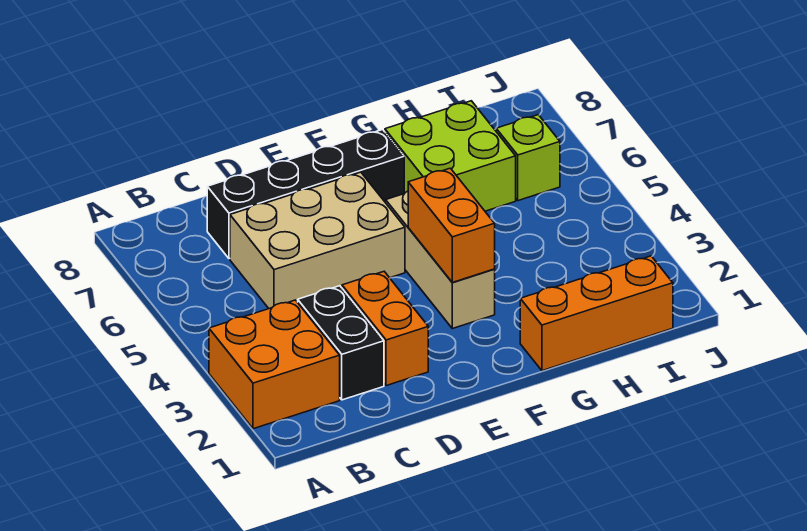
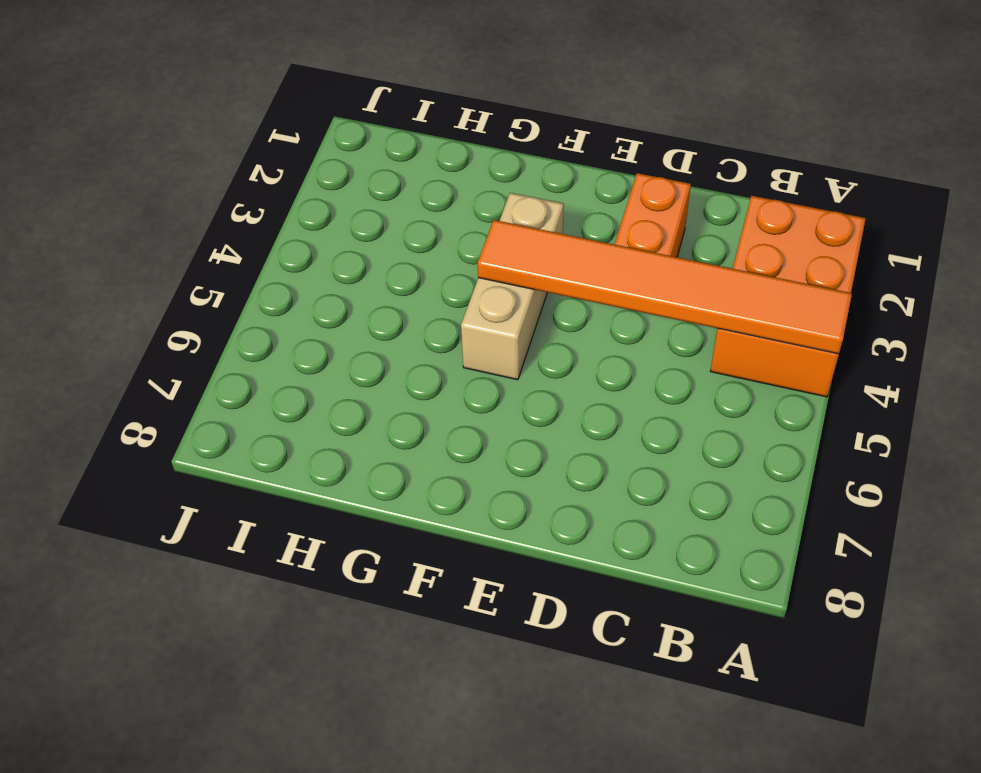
orange brick A2:B4 level 1 -> orange brick A2:B3 level 1
orange tile A4:F4 level 2 -> orange brick F3:F4 level 2
none -> black brick C2:C3 level 1
none -> tan brick C5:E6 level 1

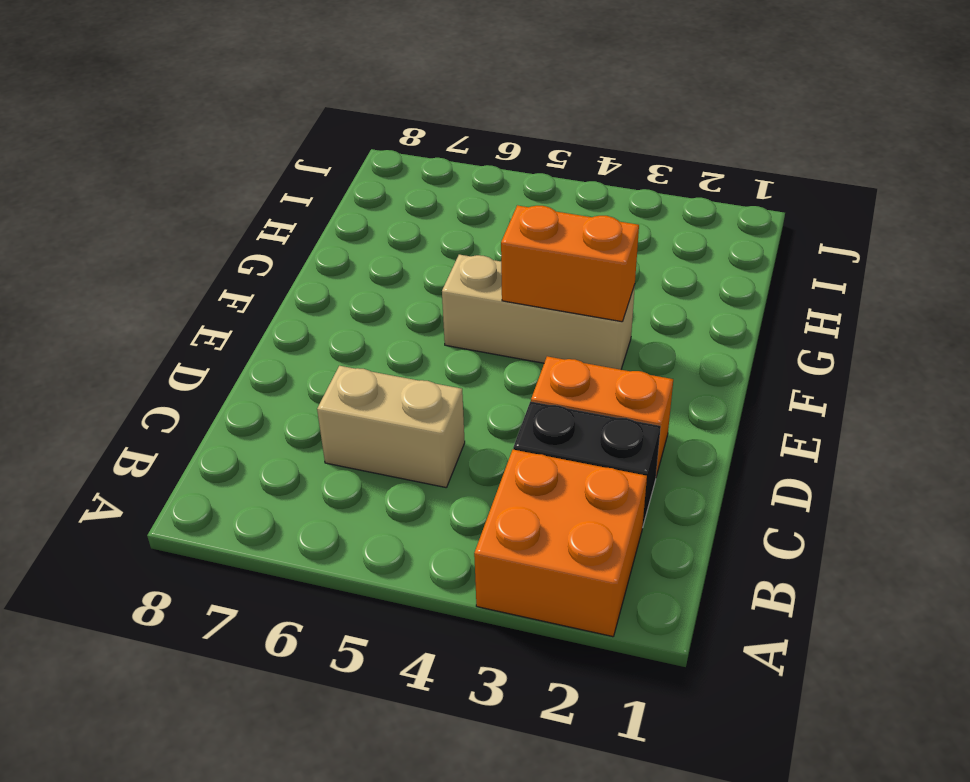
tan brick C5:C6 level 1 -> tan brick C5:E6 level 1
none -> black brick C7:F7 level 1
none -> orange brick G1:I1 level 1

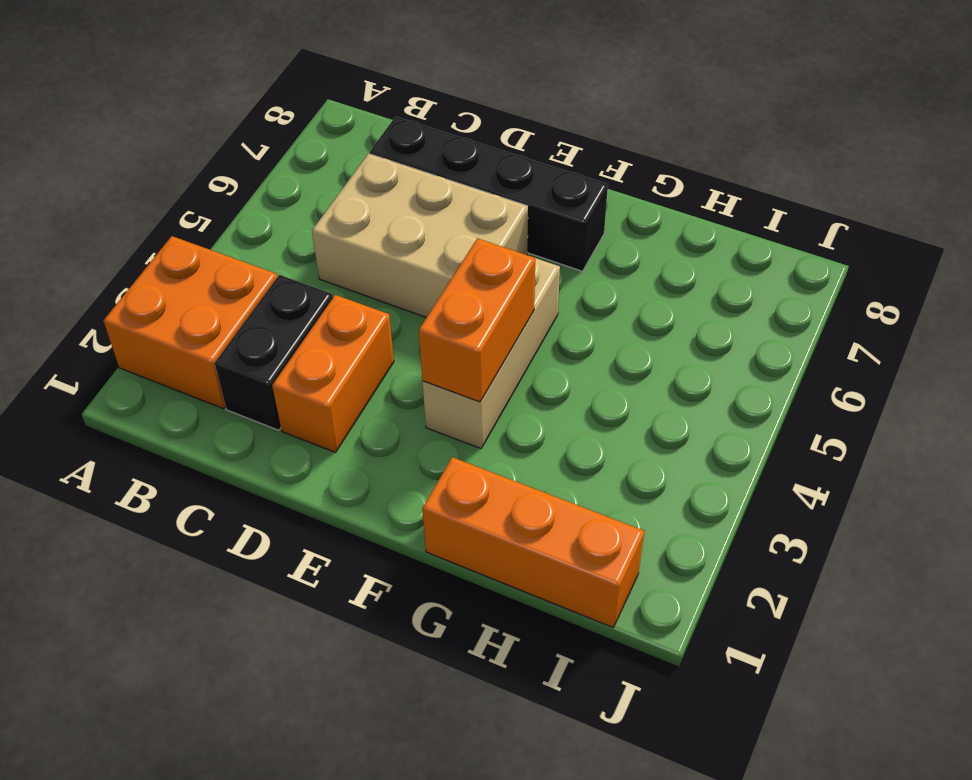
none -> lime brick G6:H7 level 1
none -> lime brick I6 level 1

